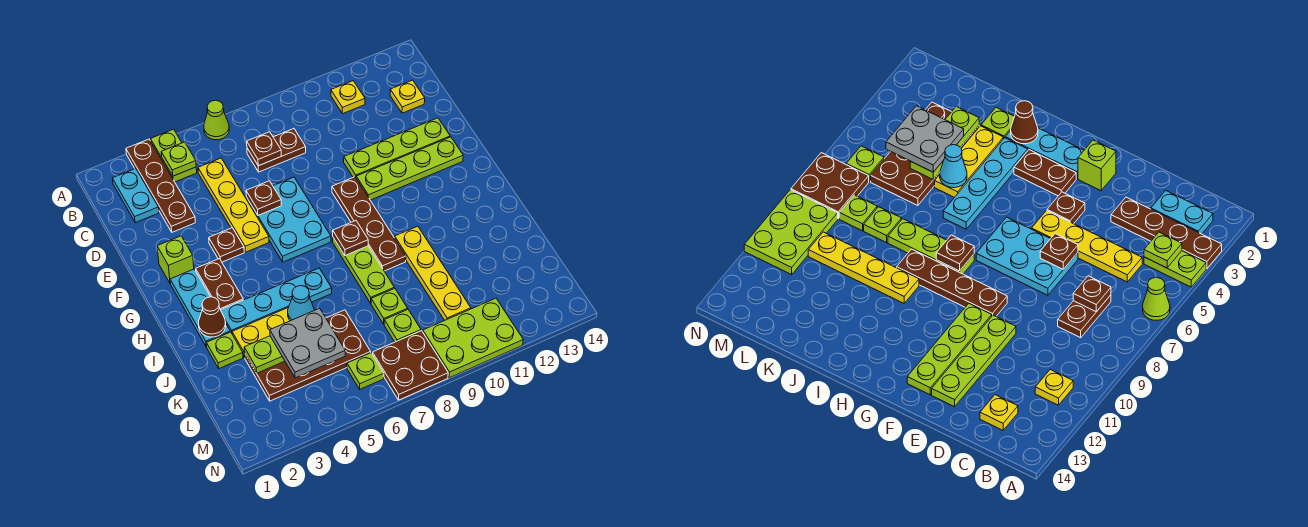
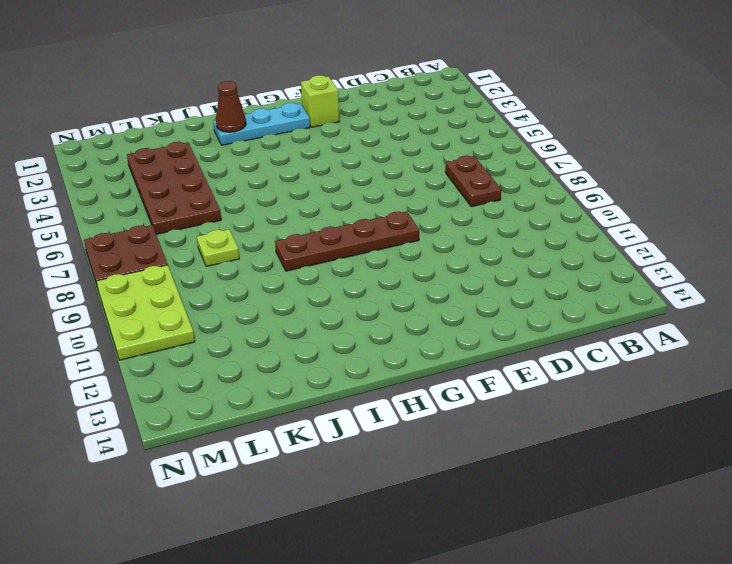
none -> brown plate A3:D3 level 1
none -> lime plate A4:B4 level 1
none -> lime cone A6 level 1
none -> cyan plate B2:C2 level 1

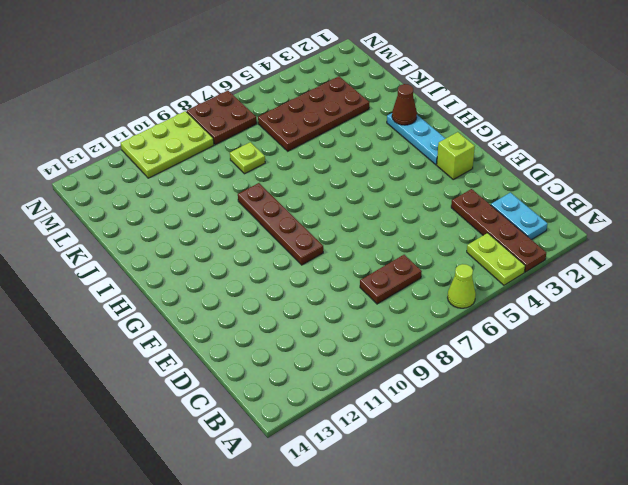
none -> yellow plate B11 level 1
none -> yellow plate C5:F5 level 1
none -> yellow plate C13 level 1
none -> cyan plate E6:G7 level 1

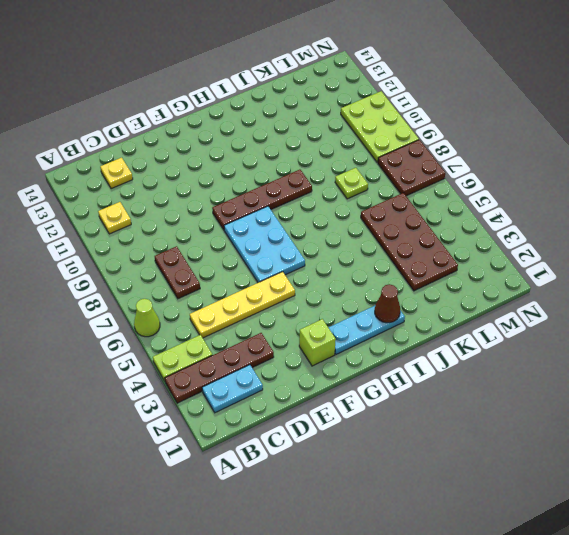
cyan plate F6:G8 level 1 -> cyan plate E6:G7 level 1
none -> lime plate E10:E13 level 1
none -> brown plate F4 level 1
none -> lime plate F10:F13 level 1
none -> brown plate G3:H3 level 1

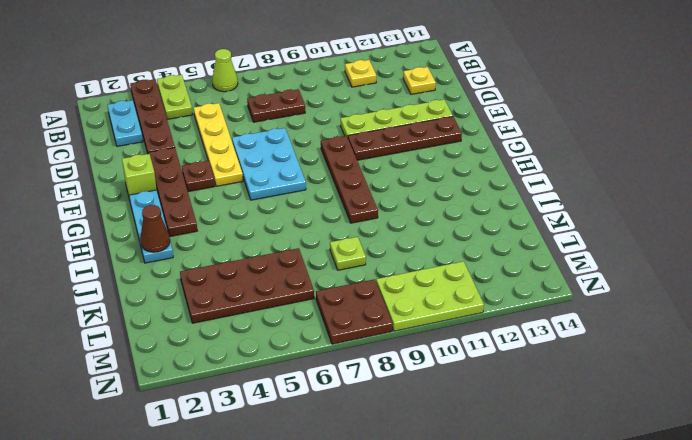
brown plate E3:H3 level 1 -> brown plate G3:H3 level 1
brown plate F10:F13 level 1 -> lime plate F10:F13 level 1
none -> lime plate H8:J8 level 1
none -> cyan plate I3:I6 level 1
none -> yellow plate I10:L10 level 1
none -> lime plate J2 level 1

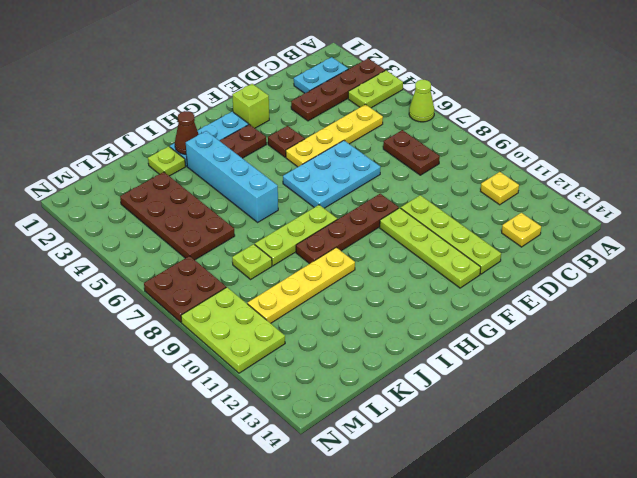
cyan brick I3:I6 level 1 -> cyan plate I3:I6 level 1
none -> yellow plate J3:J5 level 1
none -> lime plate L8 level 1
none -> lime plate M6 level 1
none -> lime plate B4 level 2

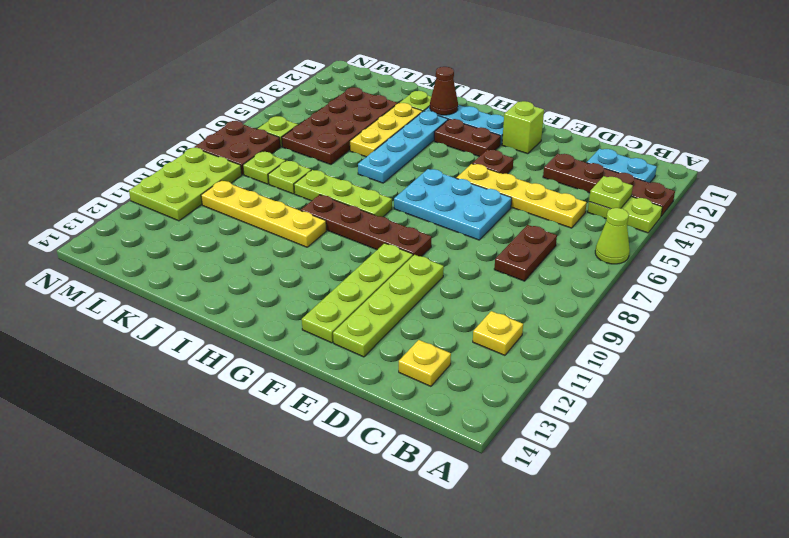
none -> brown plate C7 level 2
none -> brown plate E6 level 2
none -> brown plate H8 level 2
none -> cyan cone J5 level 2

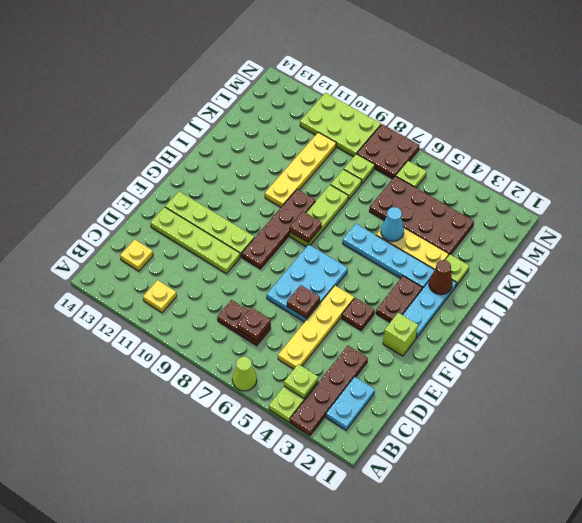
none -> lime plate K3:K5 level 2
none -> grey plate K4:L5 level 3

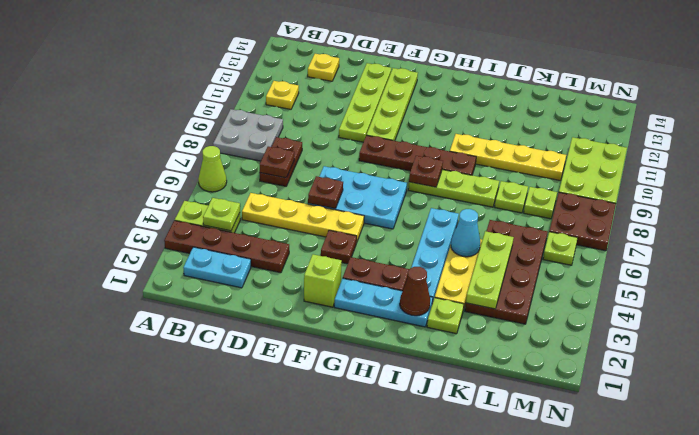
grey plate A8:B9 level 1 -> grey plate K4:L5 level 3

